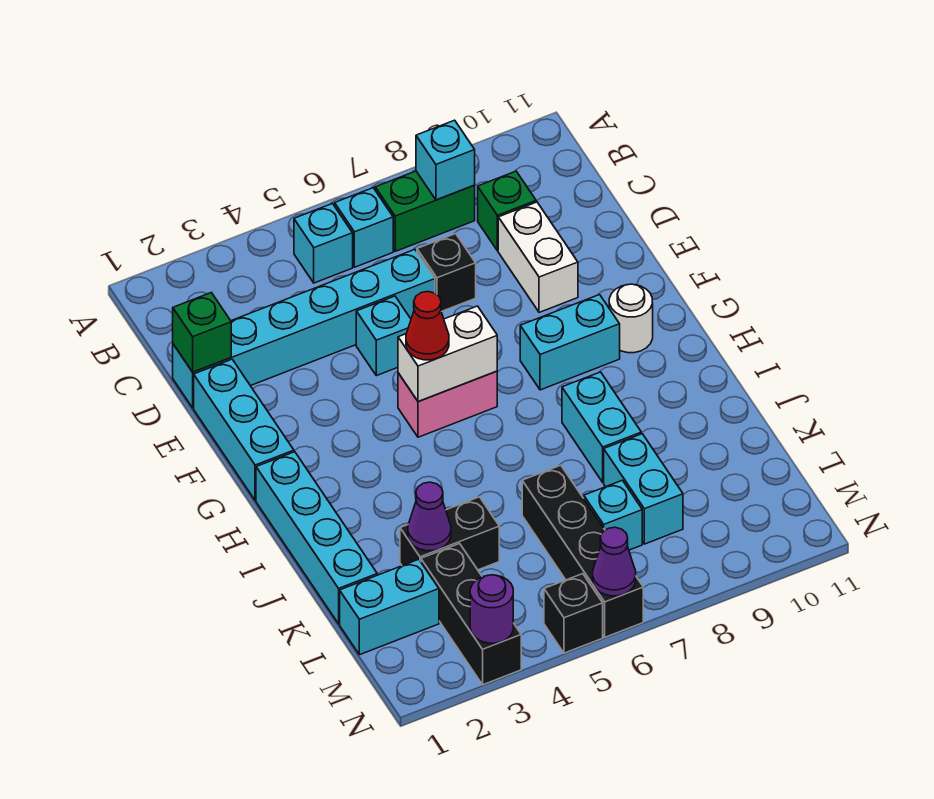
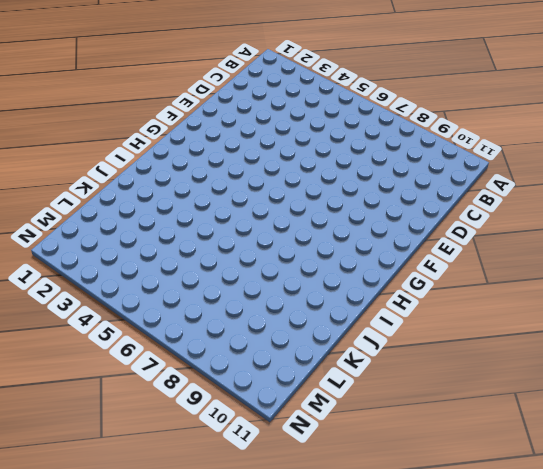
none -> cyan brick B5 level 1
none -> cyan brick B6 level 1
none -> green brick B7:B8 level 1

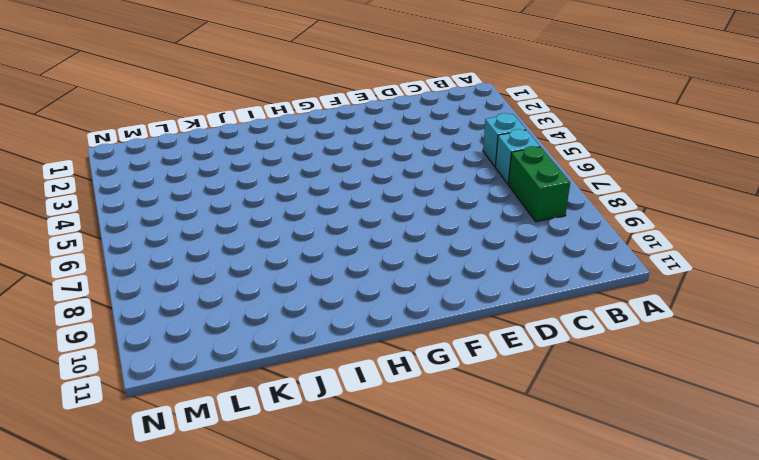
none -> green brick C9 level 1
none -> cyan brick D1:D6 level 1
none -> black brick D7 level 1

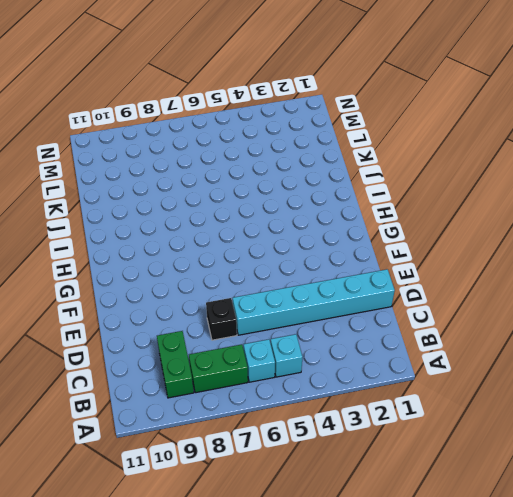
green brick B9:C9 level 1 -> green brick C9 level 1
none -> white brick D9:E9 level 1
none -> cyan brick E1:G1 level 1
none -> cyan brick E5 level 1

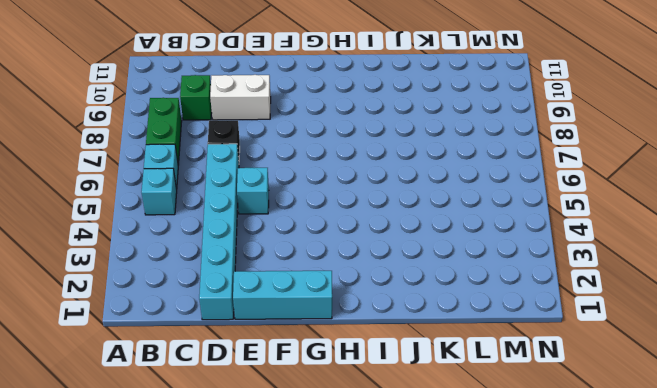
none -> pink brick G5:G6 level 1
none -> cyan brick G8:G9 level 1
none -> white round brick G10 level 1

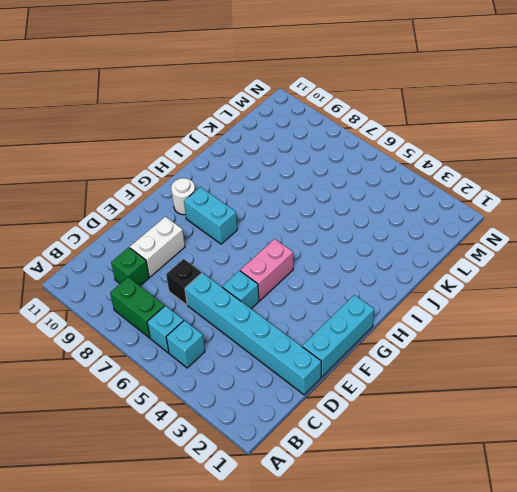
pink brick F5:G5 level 1 -> pink brick G5:G6 level 1
none -> cyan brick H1:K1 level 1
none -> cyan brick I8:J8 level 1
none -> black brick K3:K4 level 1

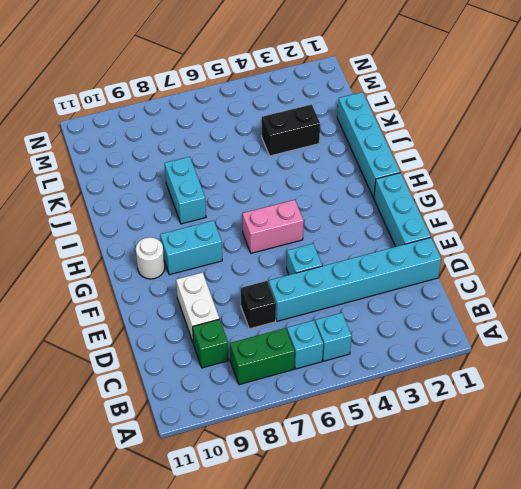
none -> black brick K6:N6 level 1
none -> cyan brick K8:L8 level 1
none -> cyan brick L1:L2 level 1

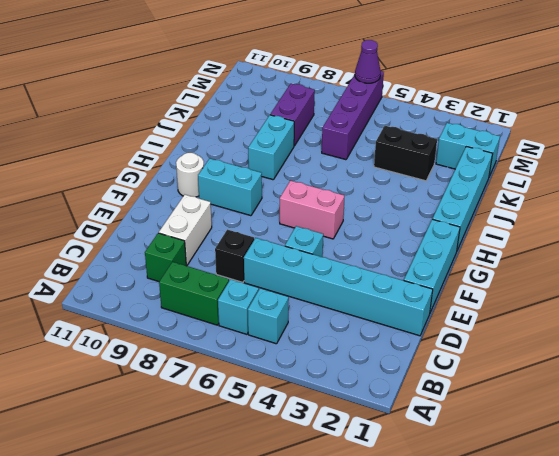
purple brick K6:N6 level 1 -> black brick K6:N6 level 1
purple brick K8:L8 level 1 -> cyan brick K8:L8 level 1
none -> black brick L3:N3 level 1
none -> cyan brick L7 level 1
none -> black brick N5 level 1

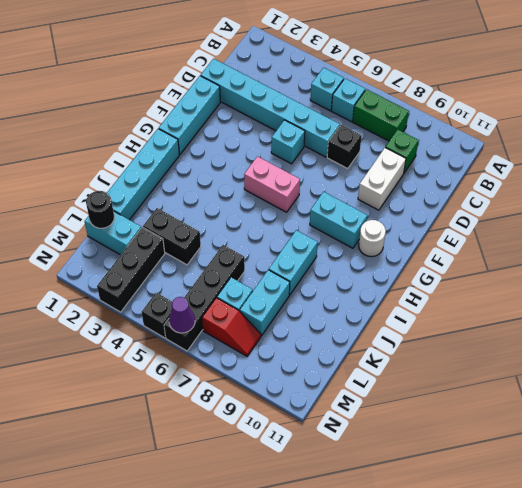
black round brick L1 level 2 -> none
red slope M7:M8 level 1 top 7 -> none
none -> cyan brick B8 level 2
none -> green brick D1 level 2
none -> white brick G5:G6 level 2

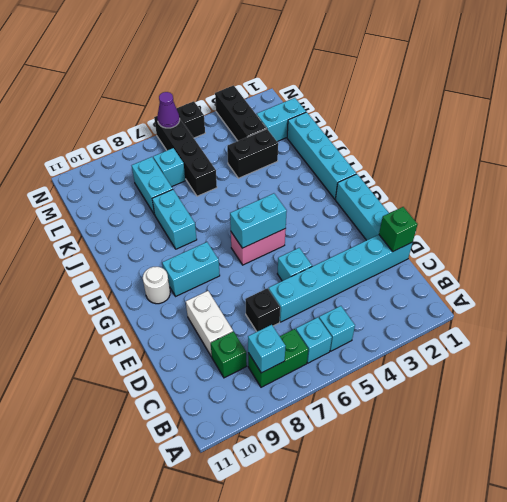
cyan brick G5:G6 level 2 -> white brick G5:G6 level 2
none -> purple cone K3 level 2
none -> purple round brick N3 level 2
none -> red cone G5 level 3

